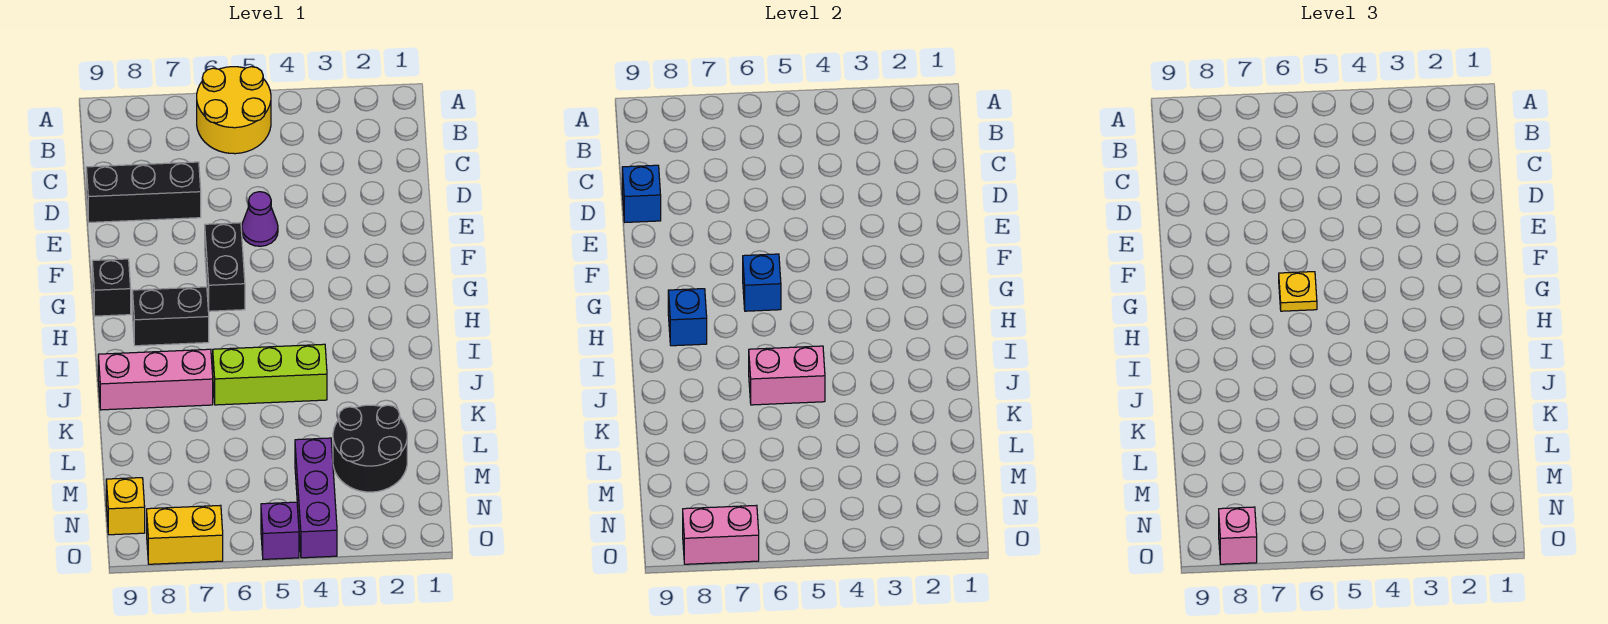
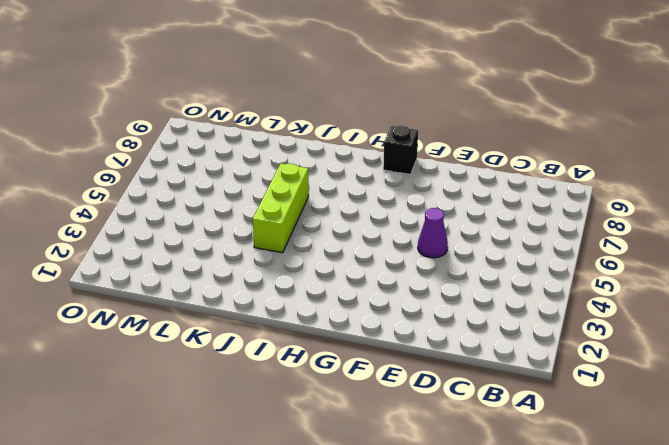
none -> yellow round brick A5:B6 level 1
none -> black brick D7:D9 level 1
none -> black brick F6:G6 level 1

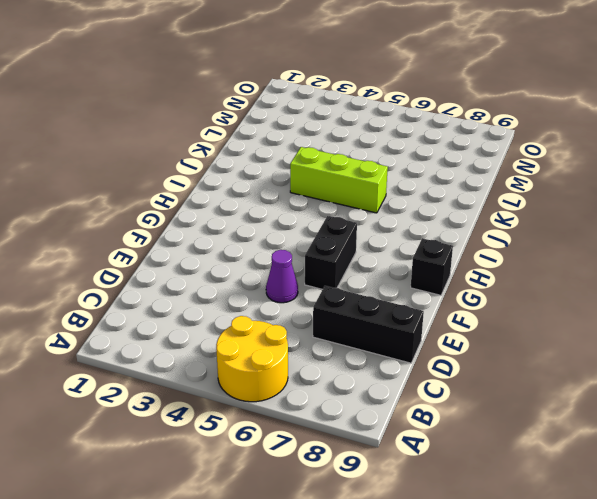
none -> black brick H7:H8 level 1
none -> pink brick J7:J9 level 1
none -> black round brick L2:M3 level 1

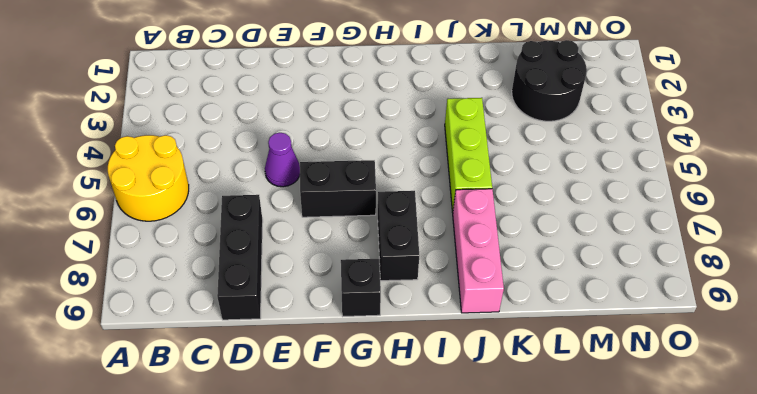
none -> purple brick M4:O4 level 1
none -> yellow brick N9 level 1
none -> purple brick O5 level 1

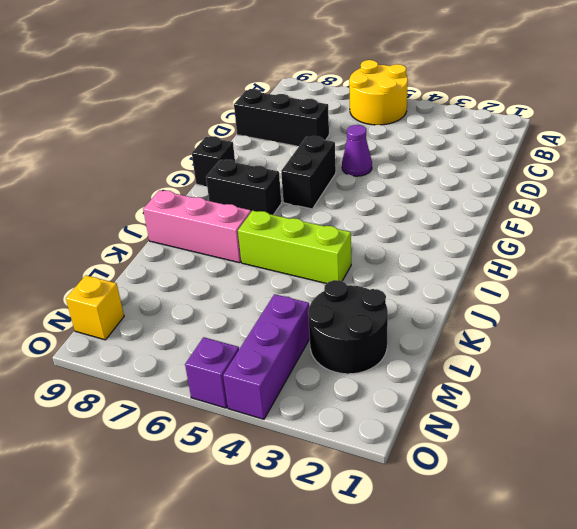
none -> yellow brick O7:O8 level 1
none -> blue brick D9 level 2
none -> blue brick G6 level 2

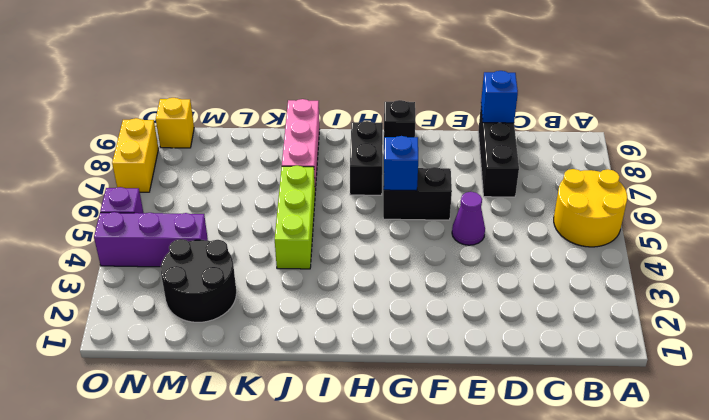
none -> blue brick H8 level 2
none -> pink brick J5:J6 level 2
none -> pink brick O7:O8 level 2

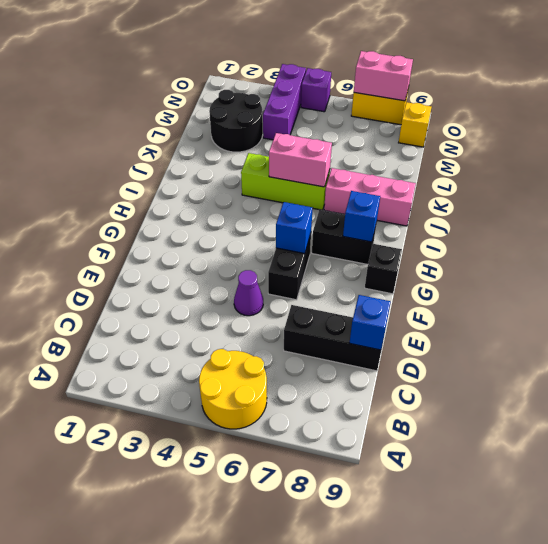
none -> yellow plate G6 level 3
none -> pink brick O8 level 3

